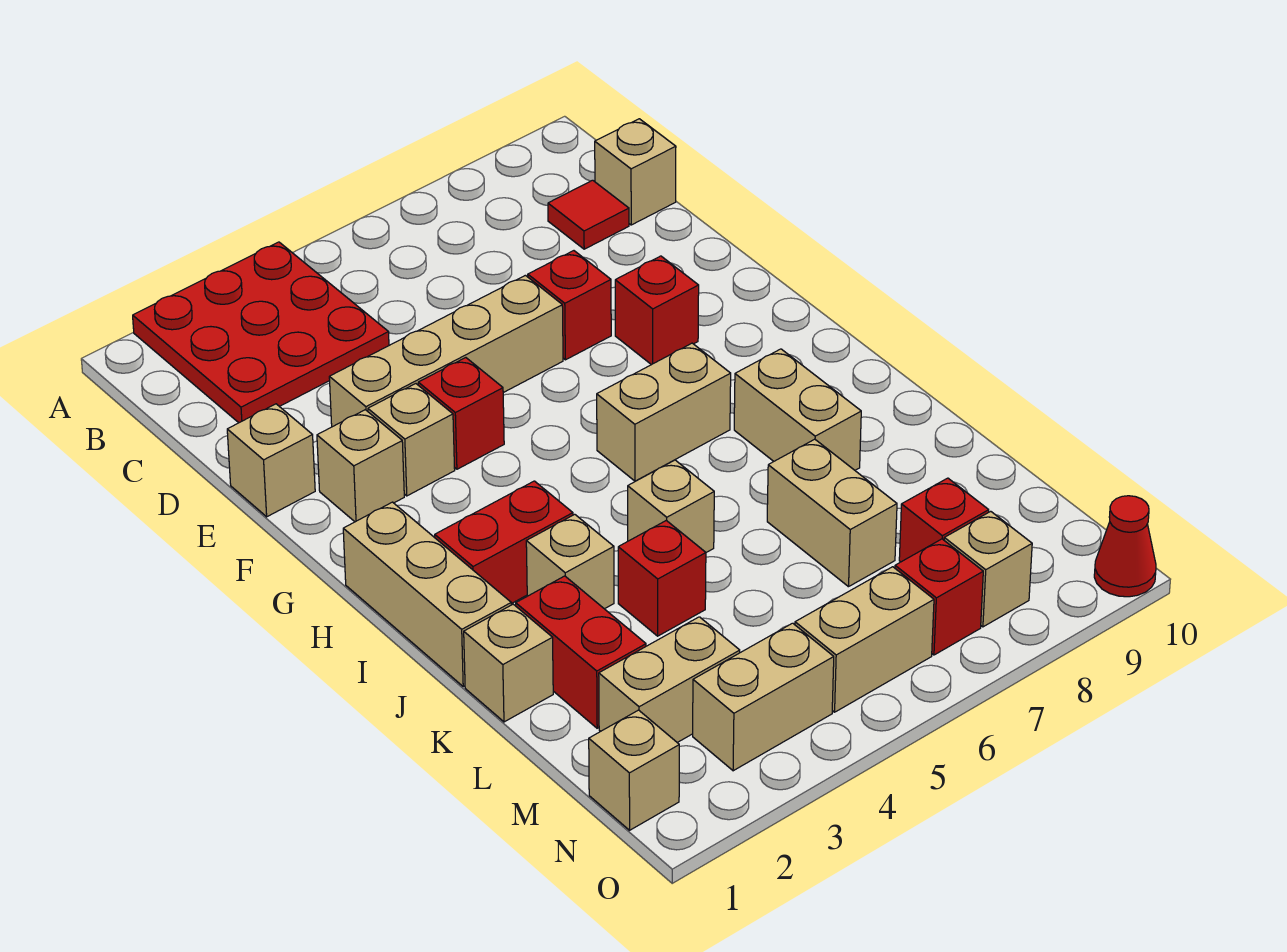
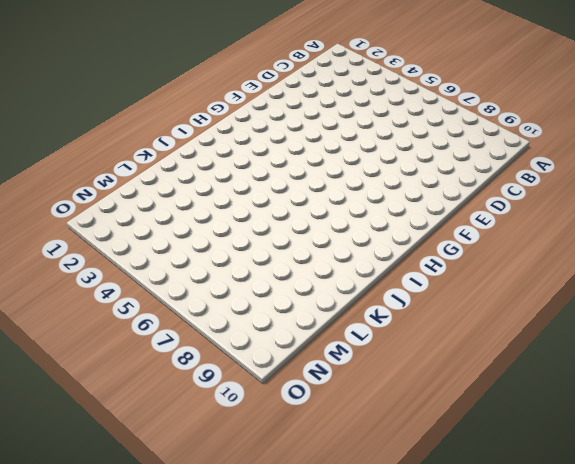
none -> red plate A2:C4 level 1
none -> red tile C9 level 1
none -> tan brick C10 level 1

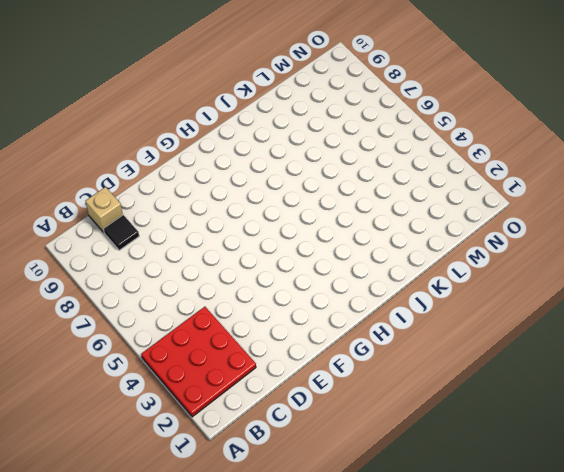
black tile C9 level 1 -> red tile C9 level 1
none -> tan brick E1 level 1
none -> tan brick E3:E6 level 1
none -> red brick E7 level 1

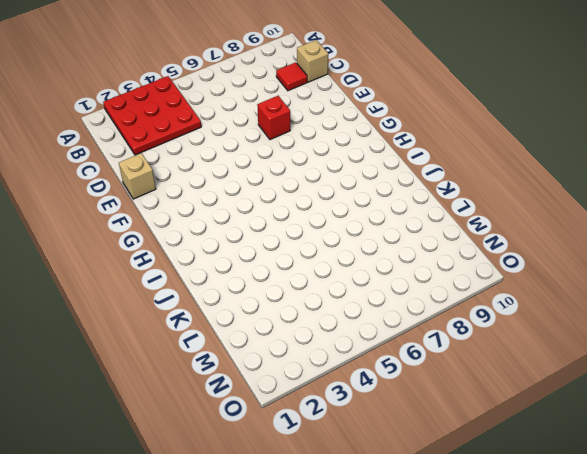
none -> tan brick E3:E6 level 1
none -> tan brick F2 level 1
none -> tan brick F3 level 1

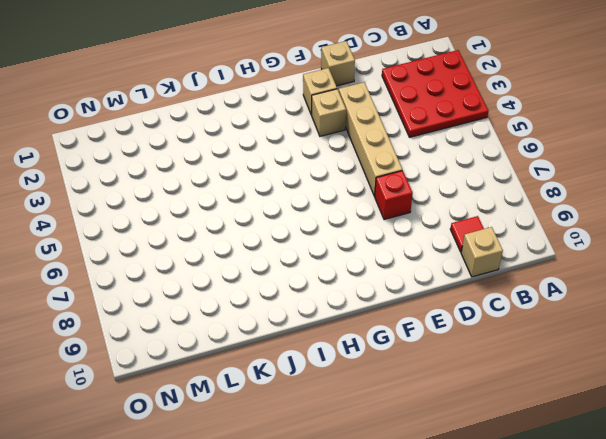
none -> red brick F4 level 1
none -> red brick F8 level 1
none -> tan brick H1:J1 level 1

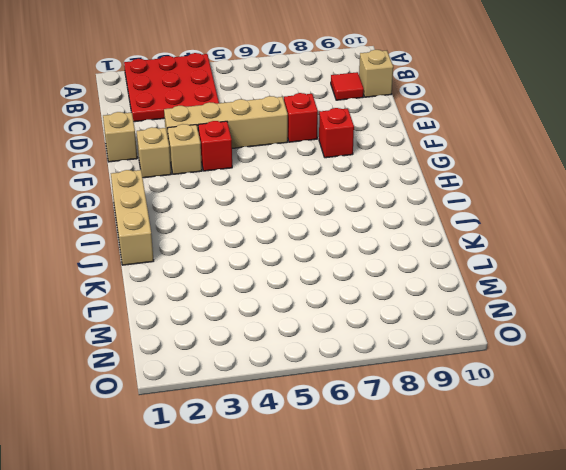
none -> tan brick H6:H7 level 1
none -> red brick I2:I3 level 1
none -> tan brick I8:J8 level 1

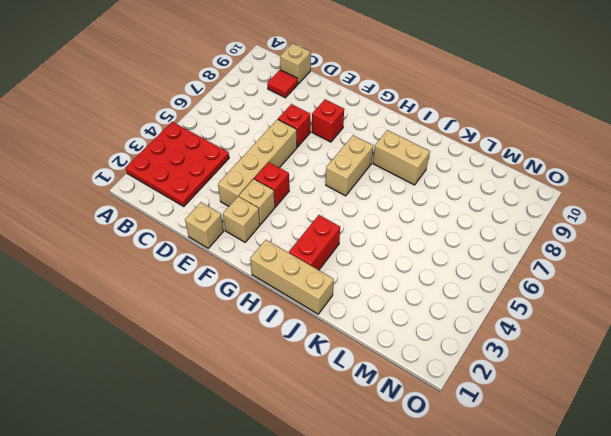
none -> tan brick J3 level 1
none -> tan brick J5 level 1
none -> tan brick K1 level 1

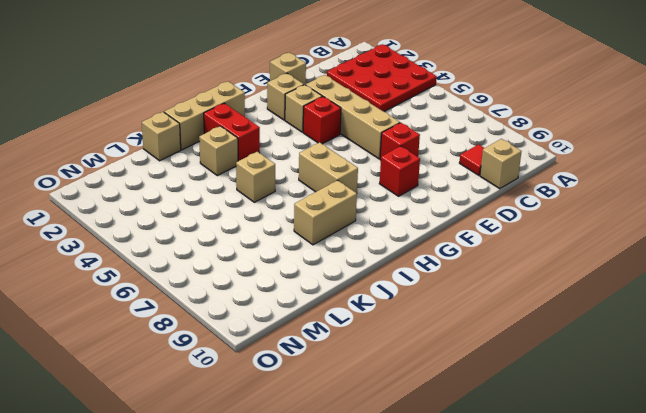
none -> red brick K2:L2 level 1
none -> red brick K4 level 1
none -> tan brick K7:L7 level 1

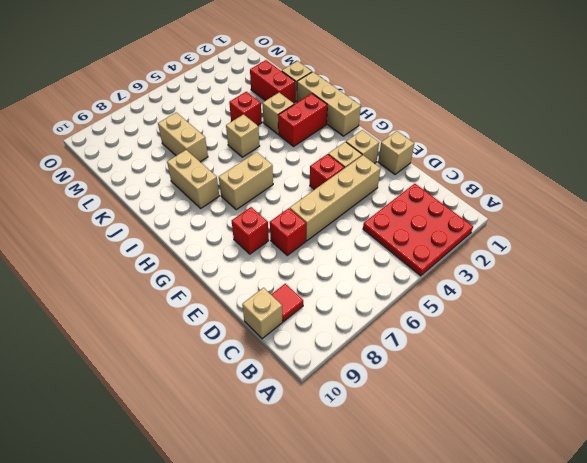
none -> tan brick M2:M3 level 1
none -> red brick M8 level 1
none -> tan brick N1 level 1

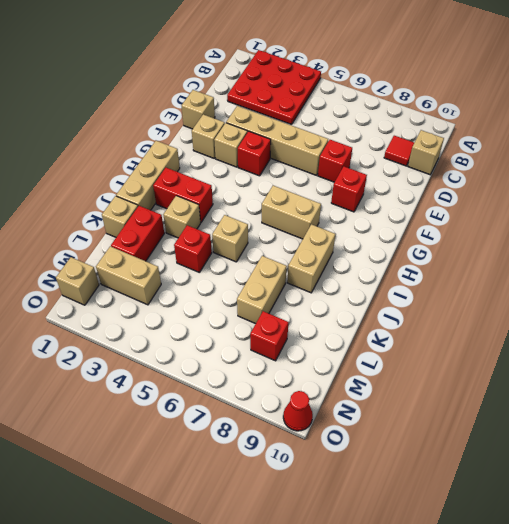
none -> tan brick N3:N4 level 1
none -> tan brick N5:N6 level 1
none -> red brick N7 level 1

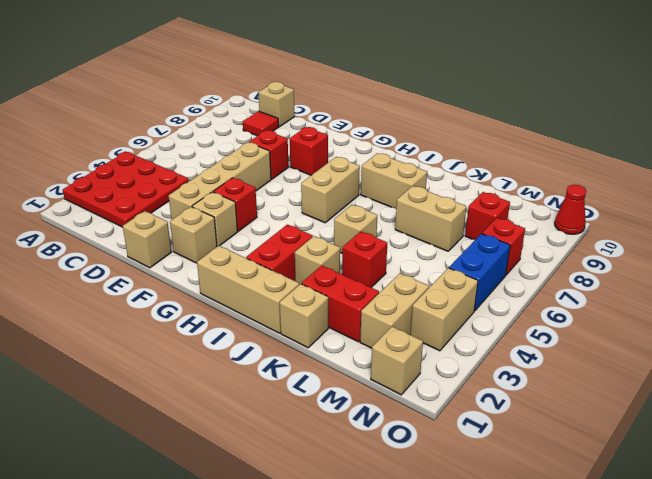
blue brick N5:N6 level 1 -> tan brick N5:N6 level 1
none -> tan brick N8 level 1

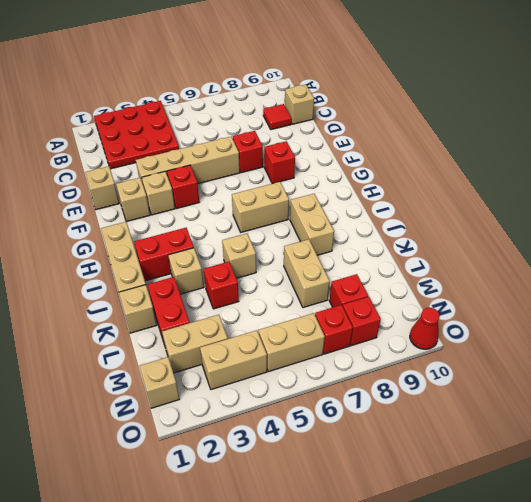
red brick N8 level 1 -> tan brick N8 level 1

